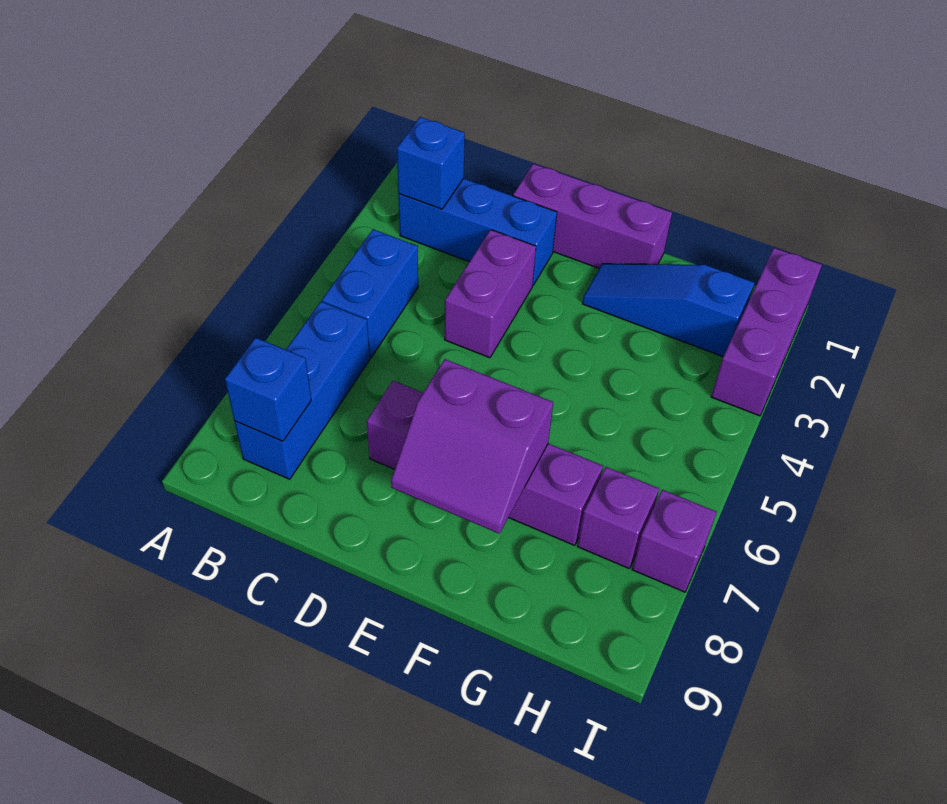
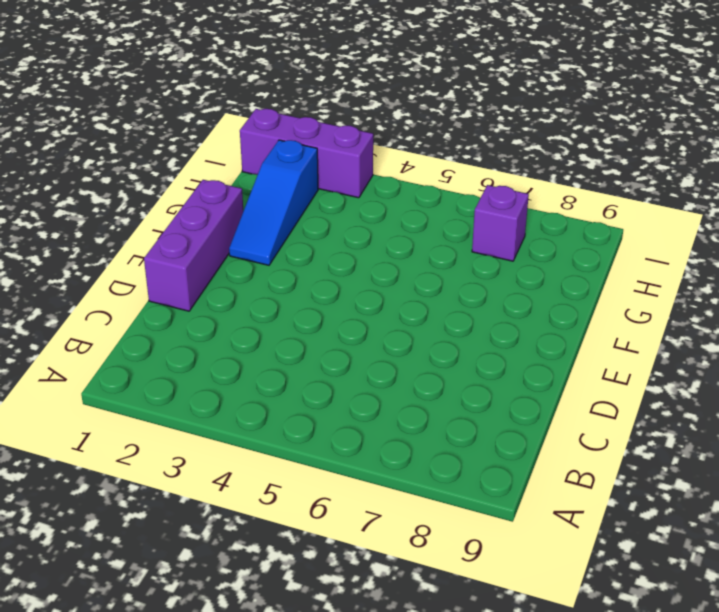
none -> blue brick B2:D2 level 1
none -> blue brick B4:B5 level 1
none -> blue brick B6:B8 level 1

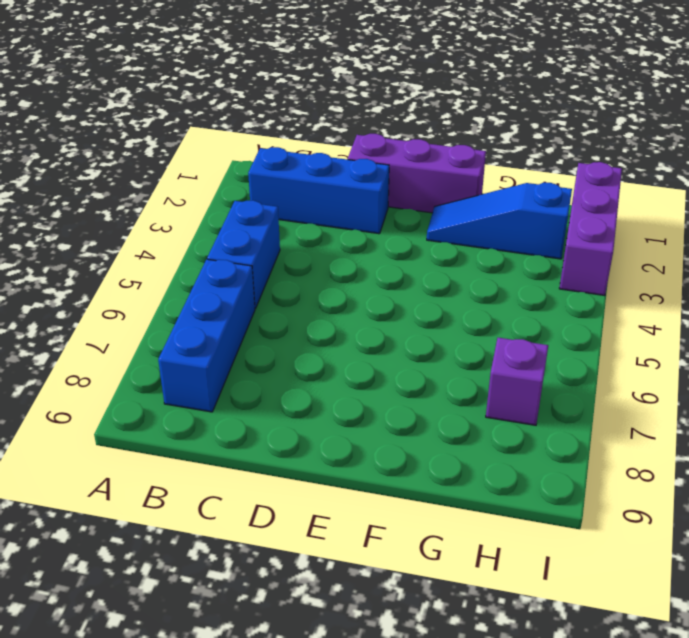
none -> purple brick D3:D4 level 1
none -> purple brick D7:G7 level 1
none -> purple brick I7 level 1

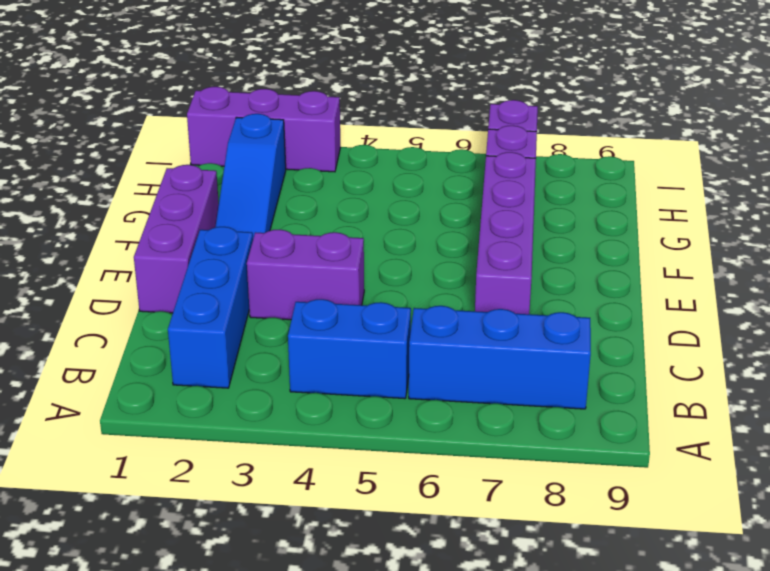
none -> blue brick B2 level 2
none -> blue brick B8 level 2
none -> purple slope E7:F8 level 2 top 7

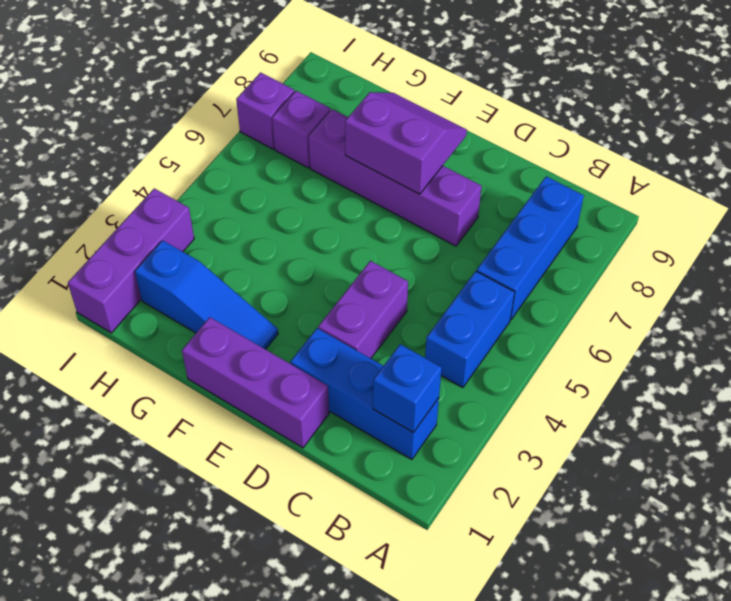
none -> blue brick B8 level 2

